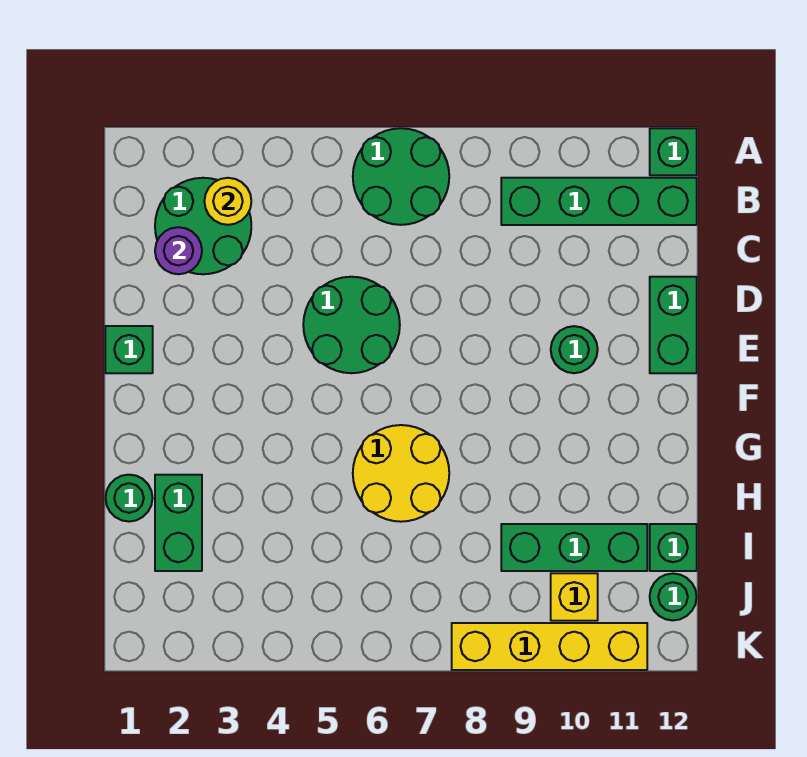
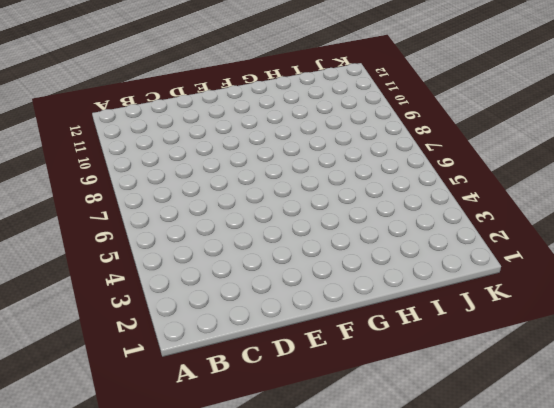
none -> green round brick A6:B7 level 1
none -> green brick A12 level 1
none -> green round brick B2:C3 level 1

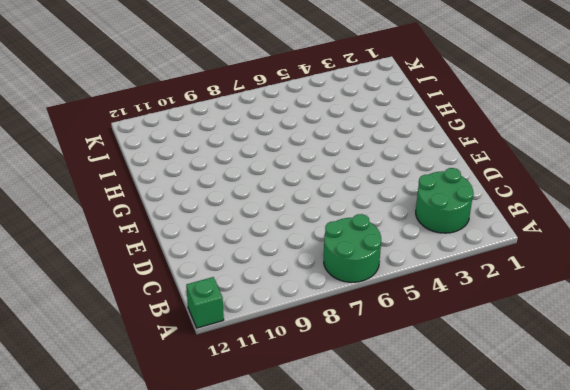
none -> green brick B9:B12 level 1
none -> green round brick D5:E6 level 1
none -> green brick D12:E12 level 1

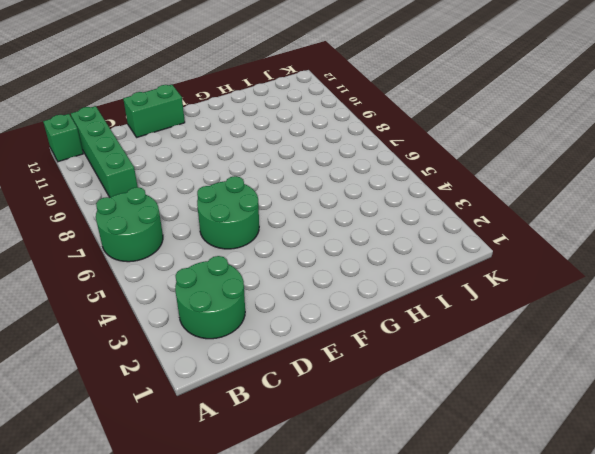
none -> green brick E1 level 1
none -> green round brick E10 level 1
none -> yellow round brick G6:H7 level 1

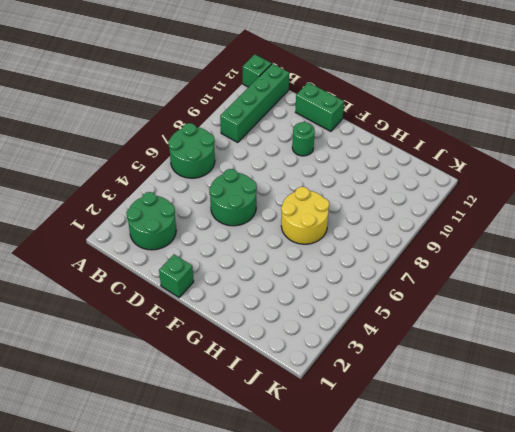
none -> green round brick H1 level 1
none -> green brick H2:I2 level 1
none -> green brick I9:I11 level 1

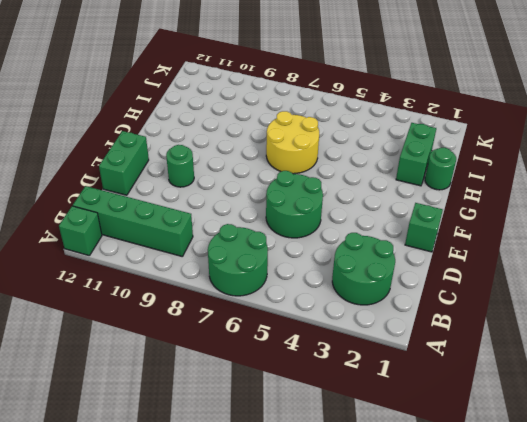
none -> green brick I9:I11 level 1
none -> green brick I12 level 1
none -> yellow brick J10 level 1

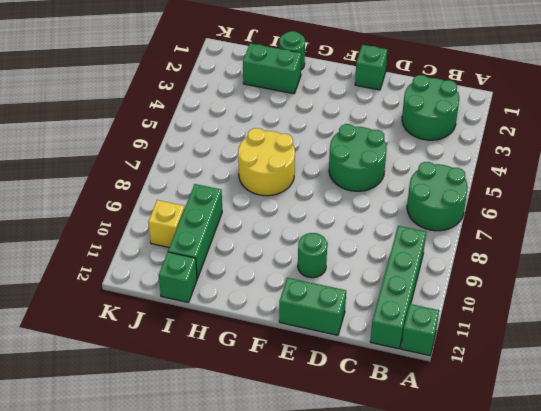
none -> green round brick J12 level 1
none -> yellow brick K8:K11 level 1
none -> yellow round brick B3 level 2

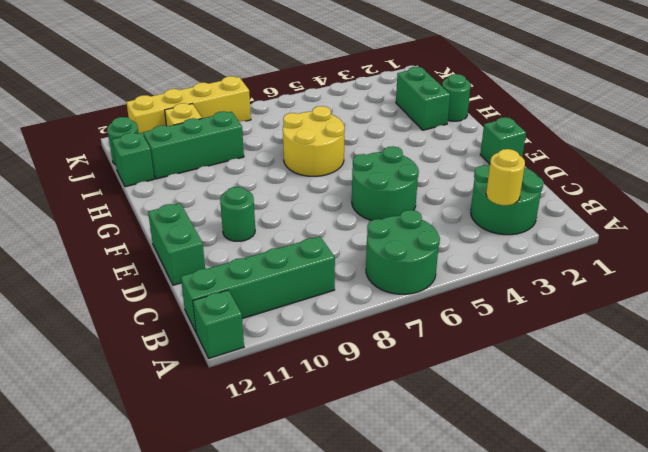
none -> purple round brick C2 level 2

